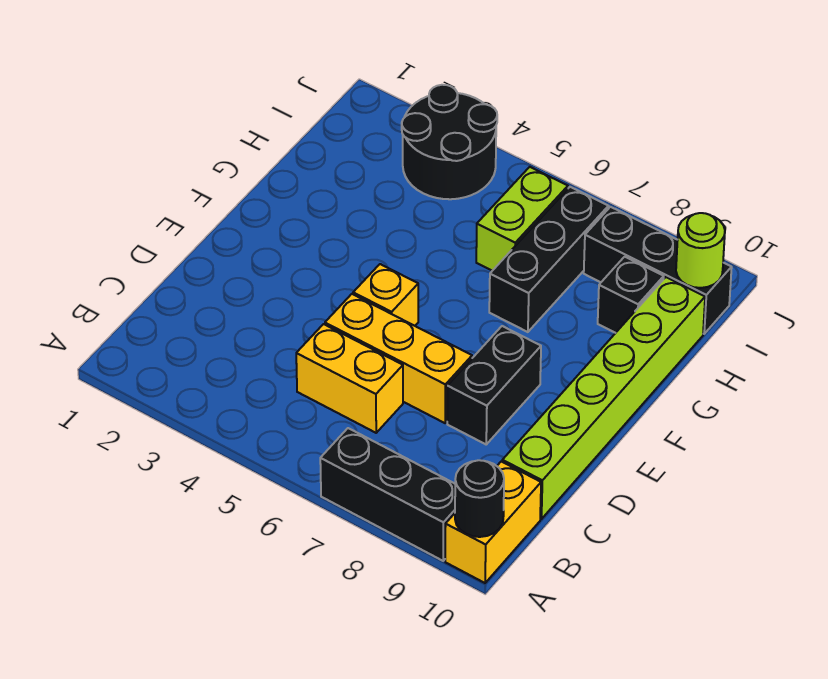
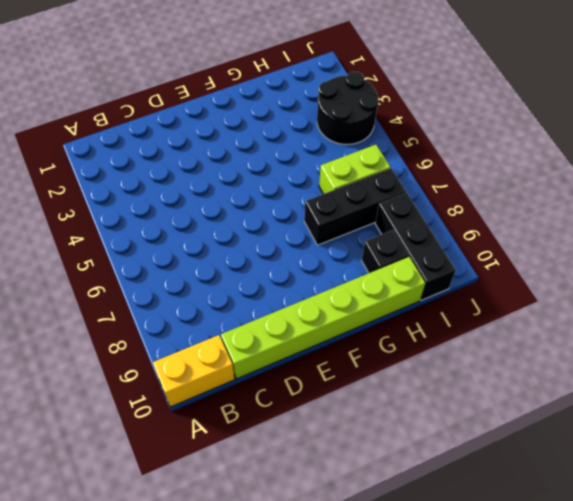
none -> black brick A7:A9 level 1
none -> yellow brick C5:C6 level 1
none -> yellow brick D5:D7 level 1

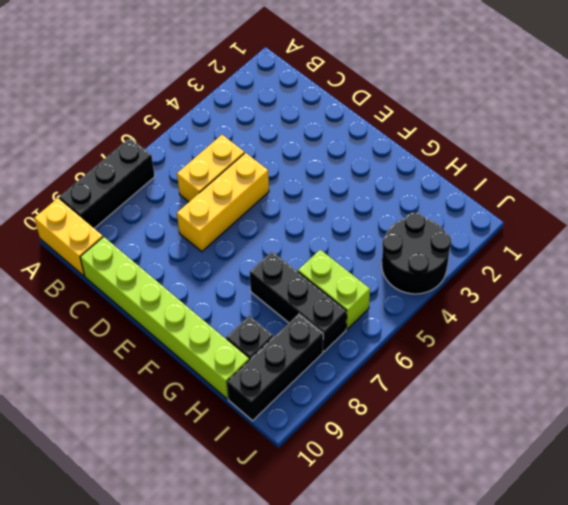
none -> black brick D8:E8 level 1
none -> yellow brick E5 level 1
none -> black round brick A10 level 2

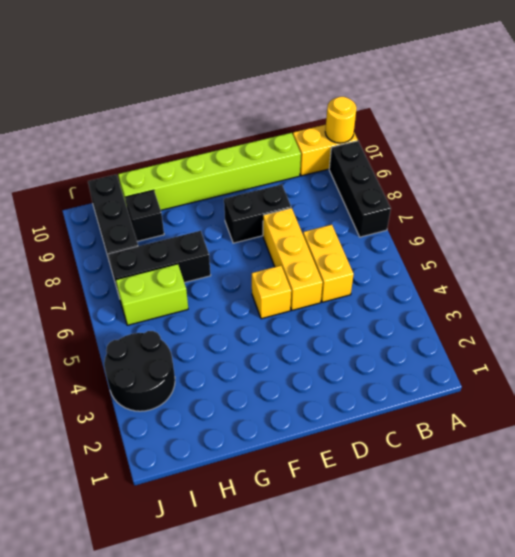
yellow round brick A10 level 2 -> black round brick A10 level 2
none -> lime round brick I10 level 2

